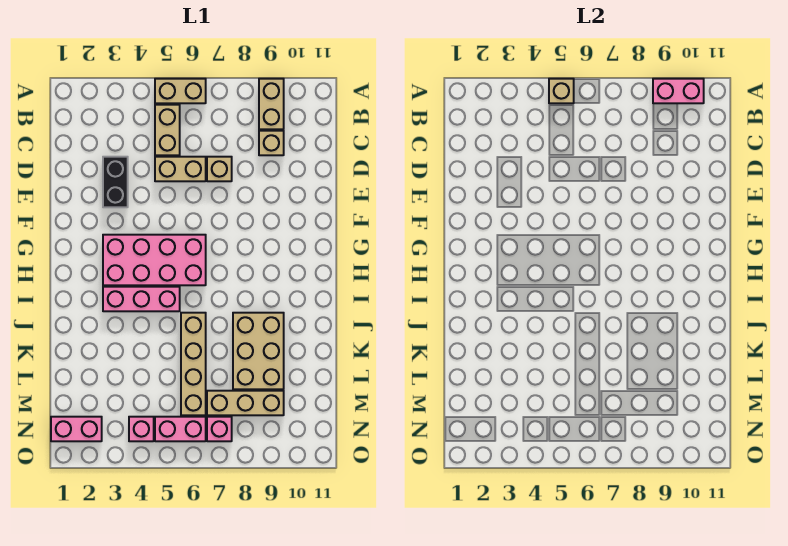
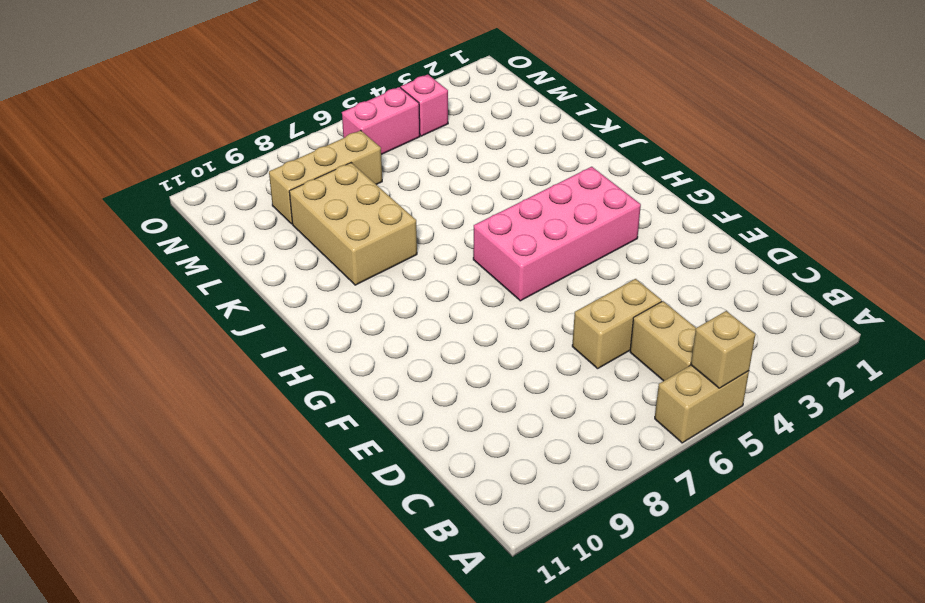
none -> tan brick A9:B9 level 1
none -> tan brick C9 level 1
none -> black brick D3:E3 level 1

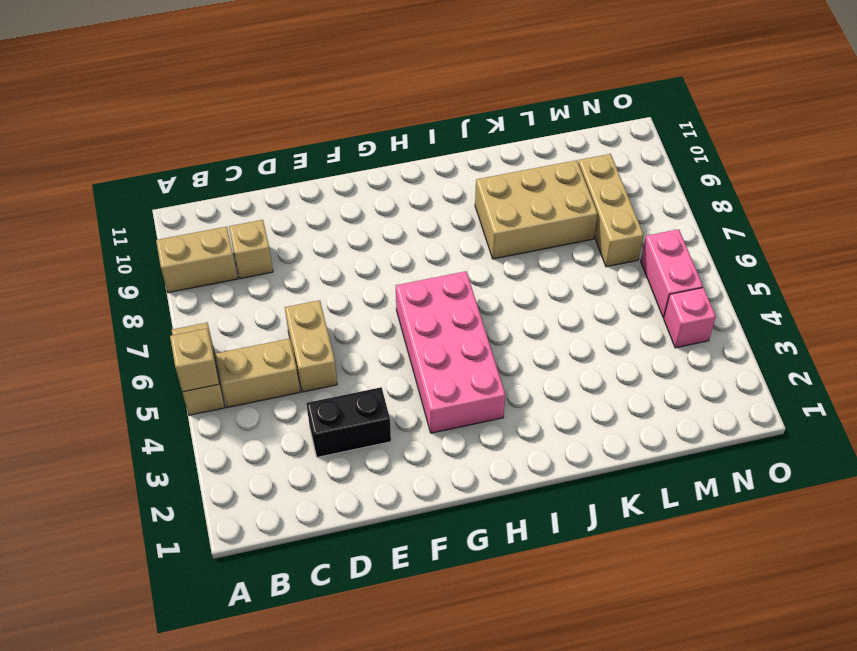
none -> tan brick D7 level 1
none -> pink brick I3:I5 level 1
none -> tan brick J6:M6 level 1

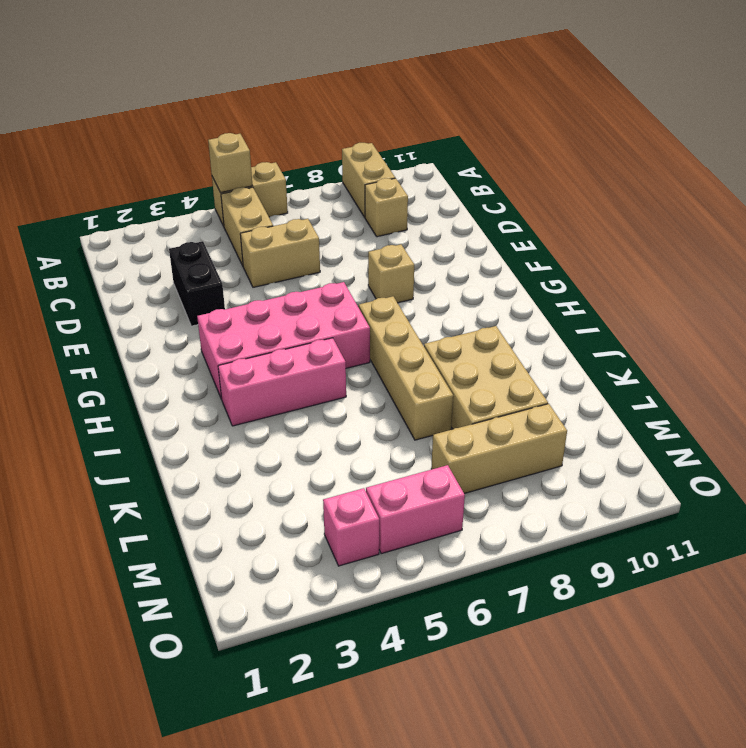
tan brick F8 level 1 -> tan brick D7 level 1
tan brick H7:K7 level 1 -> tan brick J6:M6 level 1
none -> pink brick N1:N2 level 1
none -> pink brick N7 level 1
none -> pink brick A9:A10 level 2

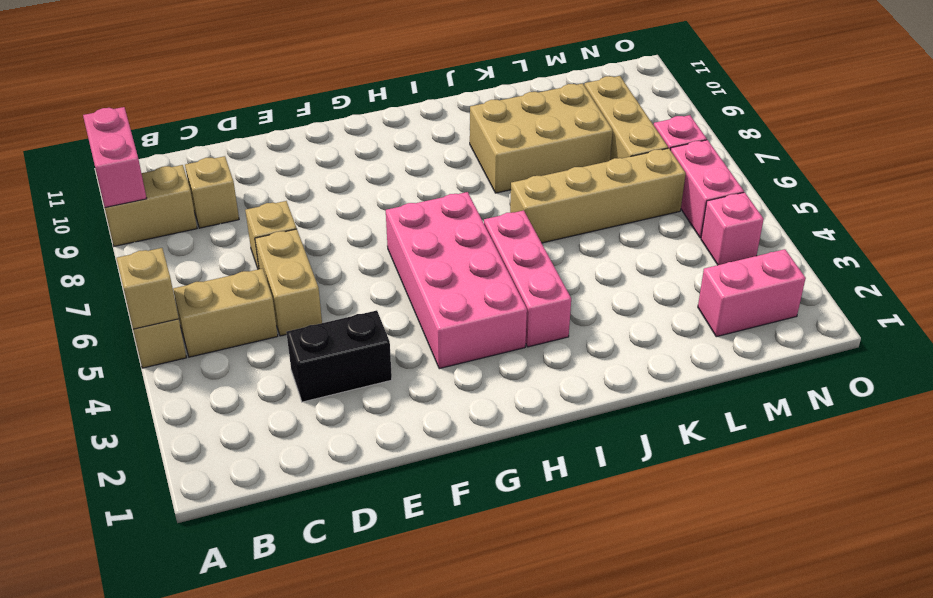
pink brick M2:N2 level 1 -> pink brick N1:N2 level 1

